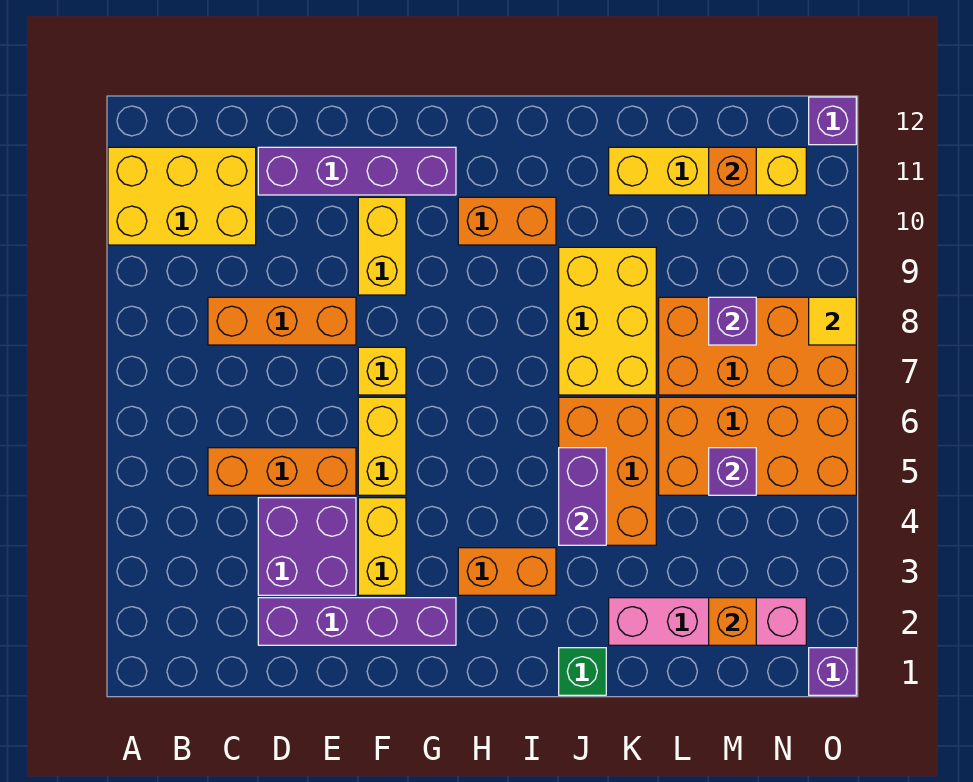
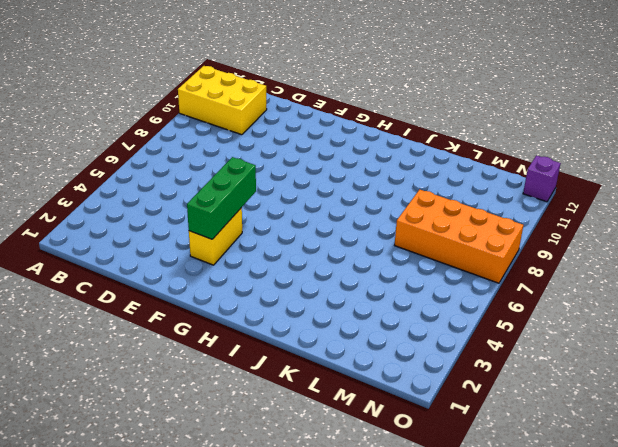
green brick F3:F5 level 2 -> none
none -> orange brick C5:E5 level 1
none -> orange brick C8:E8 level 1
none -> purple brick D2:G2 level 1

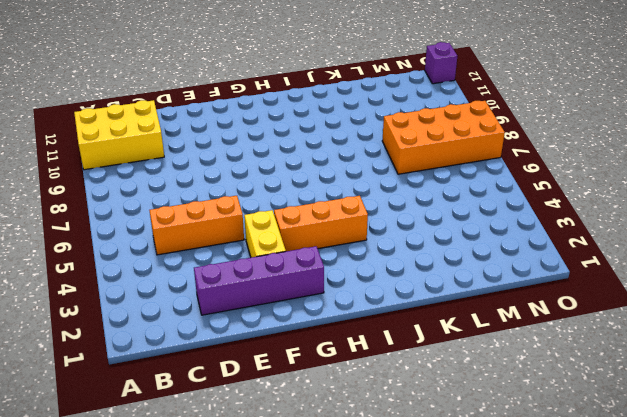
orange brick G4:I4 level 1 -> orange brick C8:E8 level 1
none -> purple brick D3:E4 level 1
none -> purple brick D11:G11 level 1
none -> yellow brick F5:F6 level 1

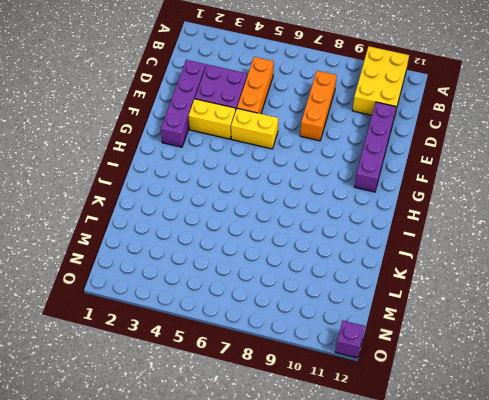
none -> yellow brick F7 level 1
none -> yellow brick F9:F10 level 1
none -> orange brick H3:I3 level 1

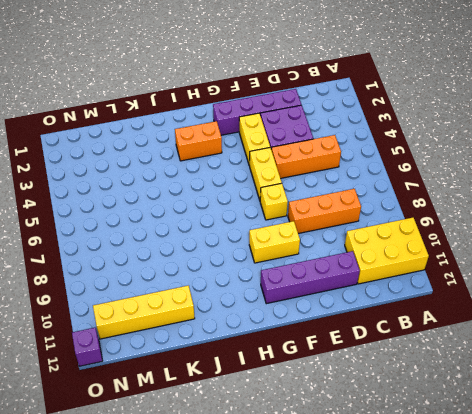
yellow brick F9:G9 level 1 -> yellow brick F9:F10 level 1
none -> orange brick H10:I10 level 1
none -> green brick J1 level 1
none -> orange brick J4:K6 level 1

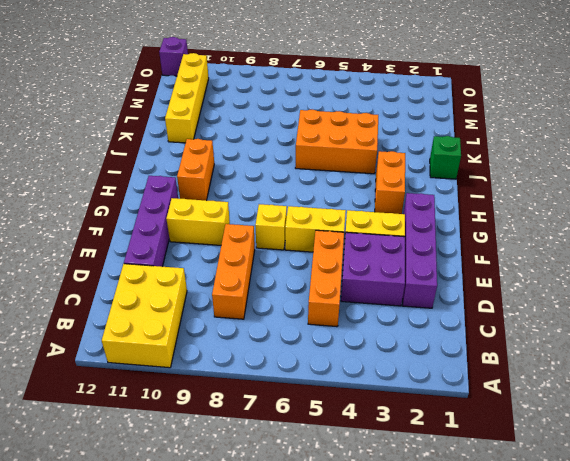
none -> yellow brick J7:K9 level 1
none -> pink brick K2:N2 level 1
none -> orange brick L5:O6 level 1

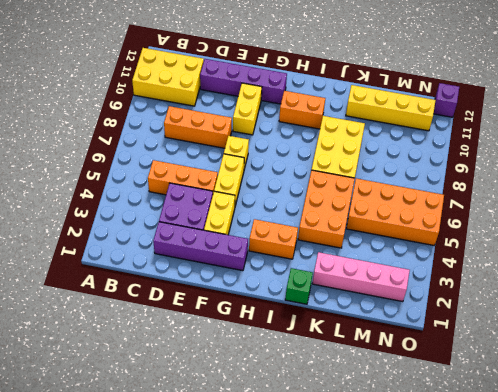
none -> orange brick L7:O8 level 1
none -> purple brick O1 level 1
none -> purple brick J4:J5 level 2

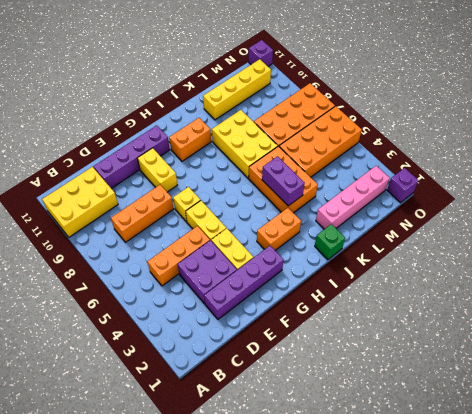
none -> orange brick M2 level 2
none -> purple brick M5 level 2
none -> purple brick M8 level 2

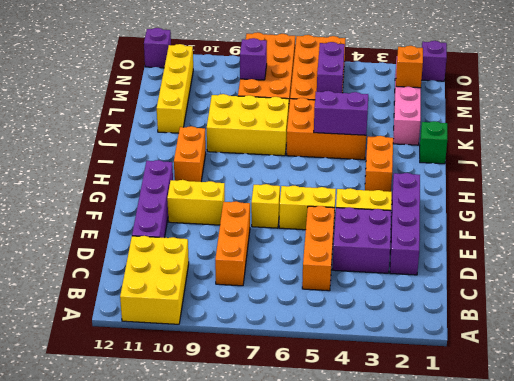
purple brick L5:M5 level 2 -> purple brick M5 level 2
none -> orange brick M11 level 2
none -> yellow tile O8 level 2

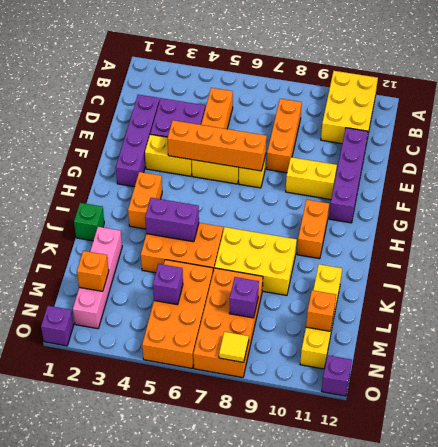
orange brick F4:F7 level 2 -> none

